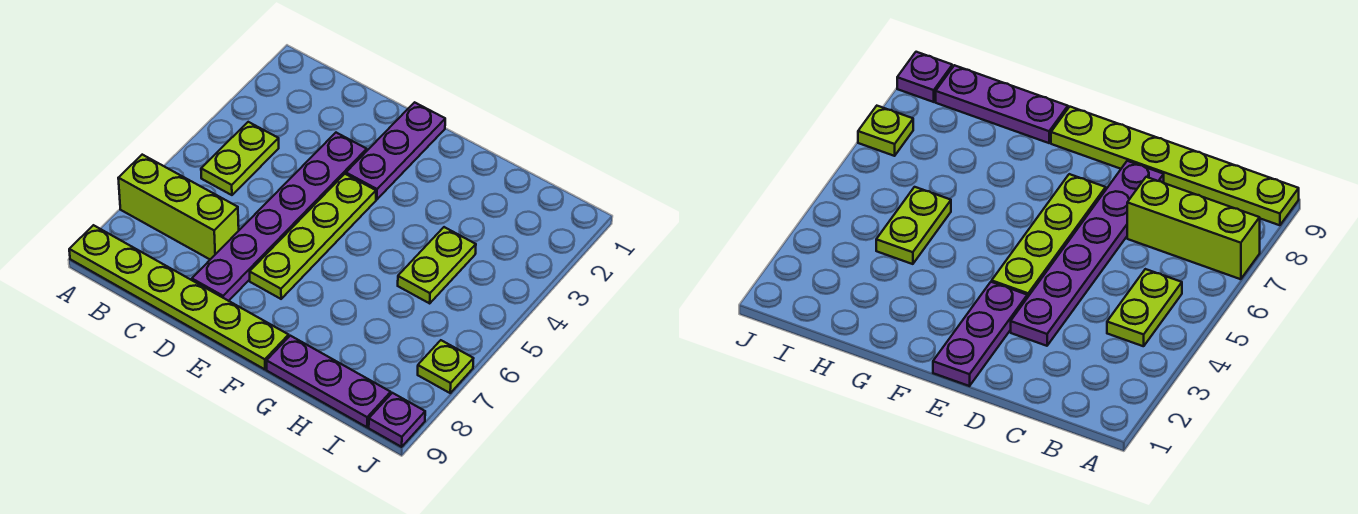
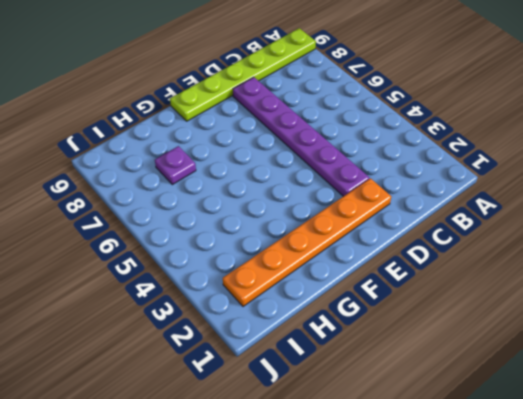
orange plate D2:I2 level 1 -> purple plate E1:E3 level 1
purple plate H7 level 1 -> purple plate J9 level 1
none -> lime brick A7:C7 level 1
none -> lime plate B4:B5 level 1

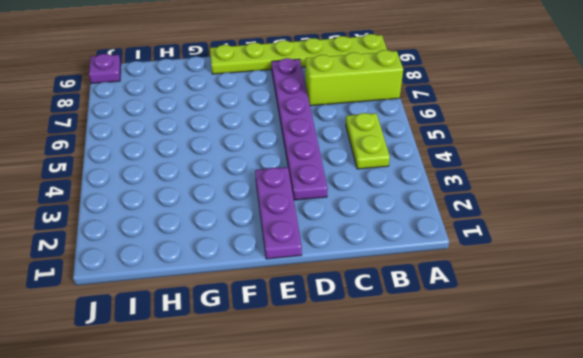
none -> lime plate E4:E7 level 1
none -> purple plate G9:I9 level 1

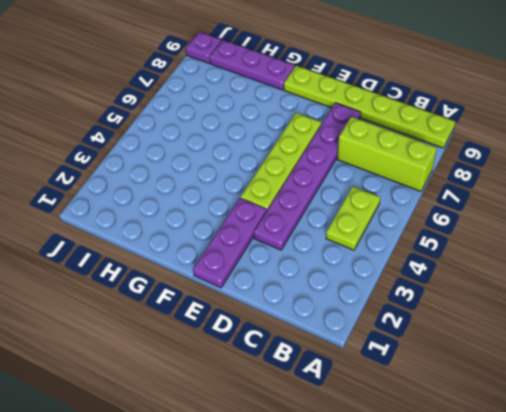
none -> lime plate H4:H5 level 1
none -> lime plate J7 level 1

